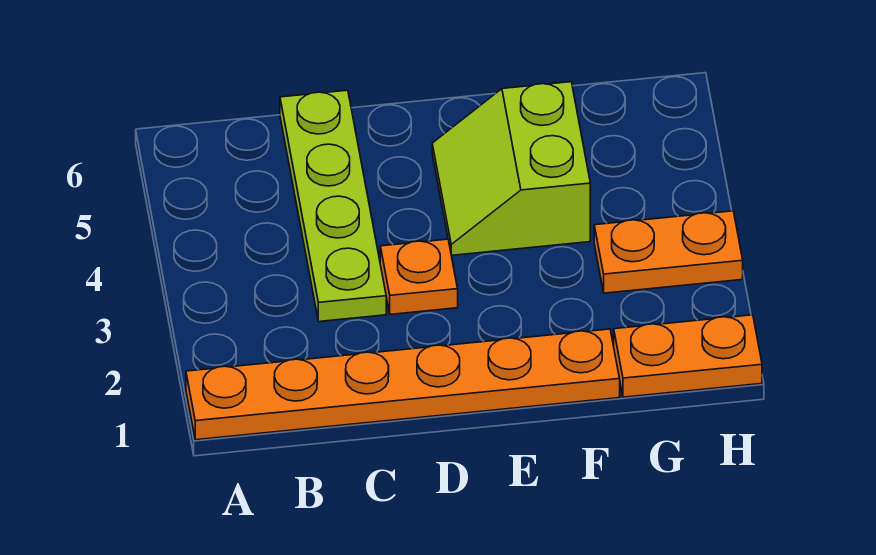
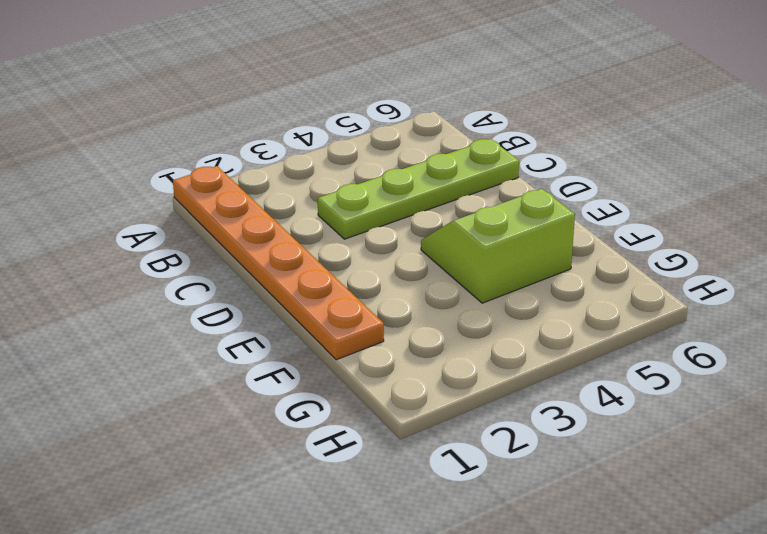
none -> orange plate D3 level 1
none -> orange plate G1:H1 level 1

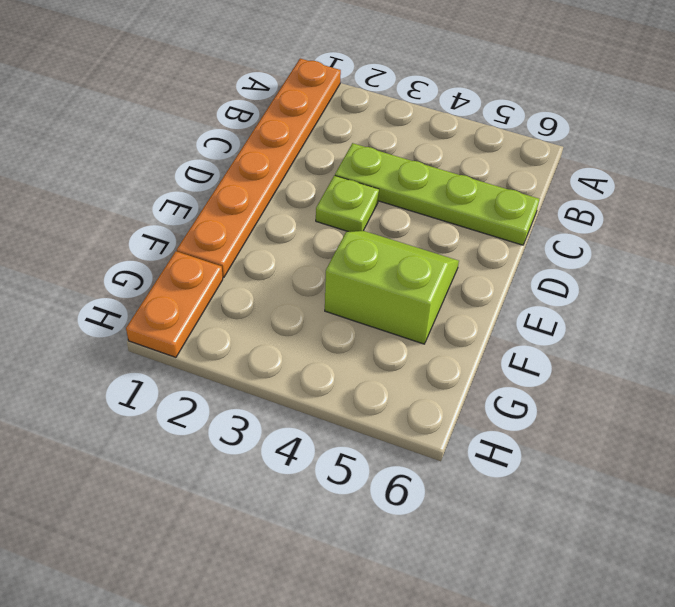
lime plate D3 level 1 -> orange plate D3 level 1
none -> orange plate G3:H3 level 1

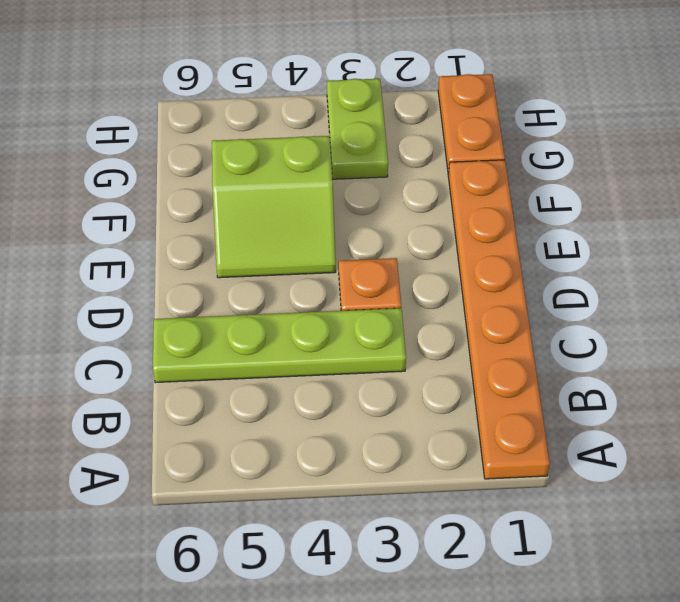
lime plate G3:H3 level 1 -> orange plate G3:H3 level 1

